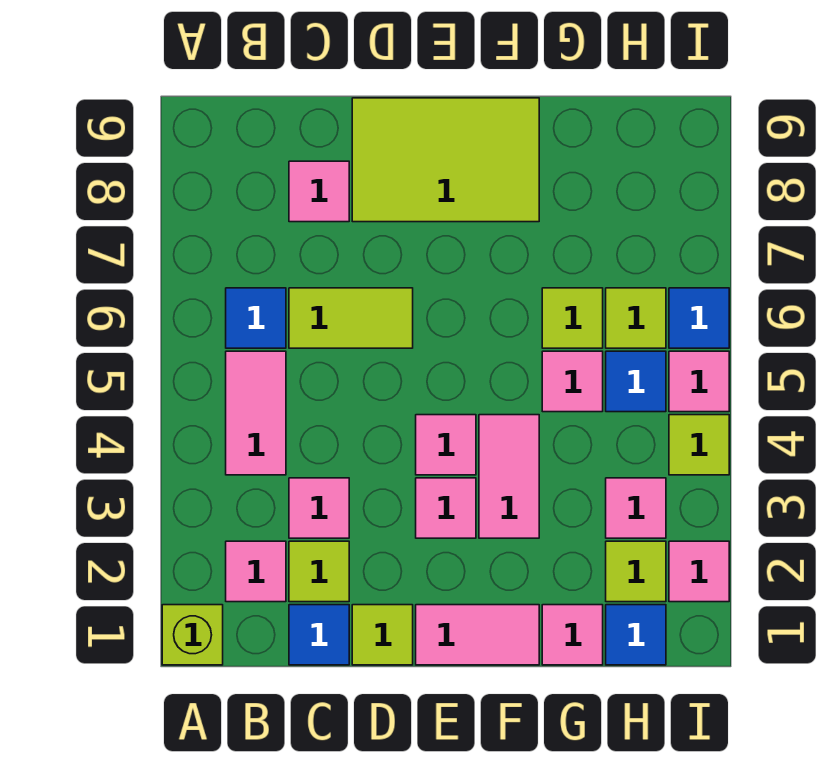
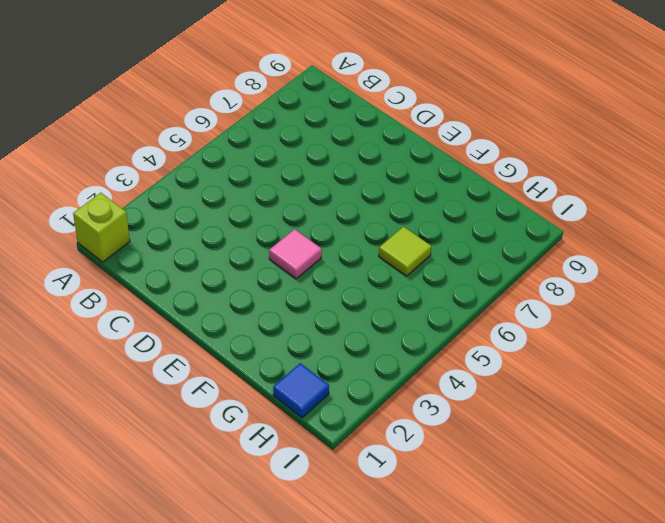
none -> pink tile B2 level 1
none -> pink tile B4:B5 level 1
none -> blue tile B6 level 1

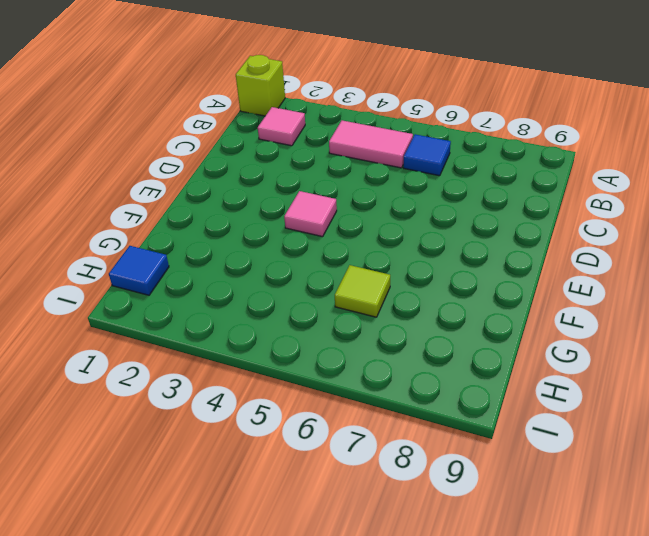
none -> blue tile C1 level 1
none -> lime tile C2 level 1
none -> pink tile C3 level 1

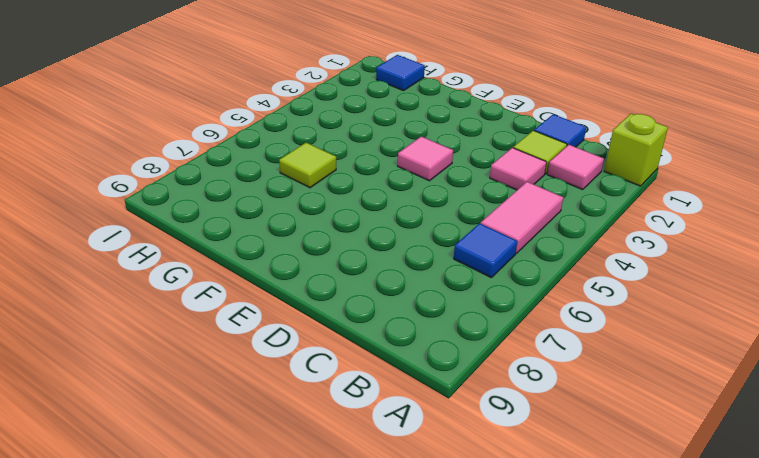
none -> lime tile C6:D6 level 1
none -> pink tile C8 level 1
none -> lime tile D1 level 1

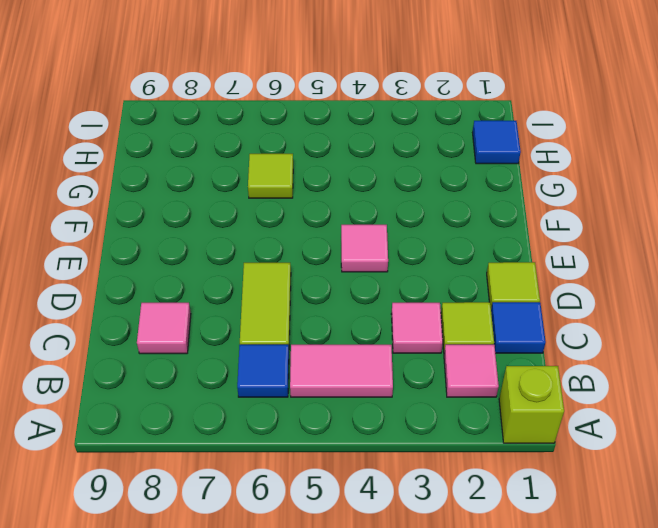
none -> lime tile D8:F9 level 1
none -> pink tile E1:F1 level 1
none -> pink tile E3 level 1

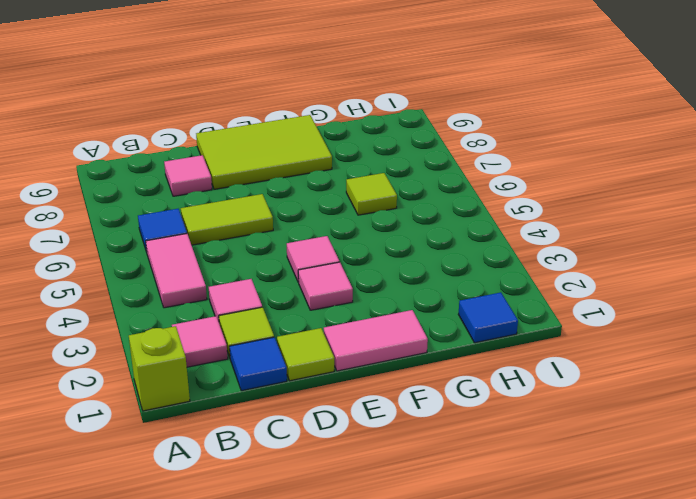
none -> pink tile F3:F4 level 1
none -> pink tile G1 level 1
none -> pink tile G5 level 1

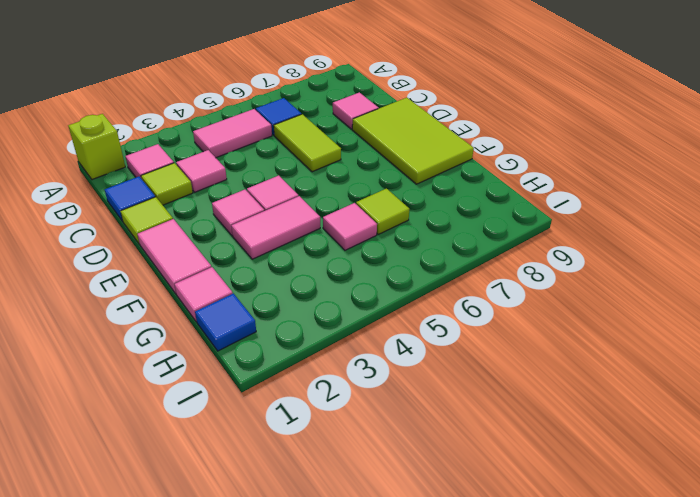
none -> lime tile H2 level 1
none -> pink tile H3 level 1
none -> blue tile H5 level 1

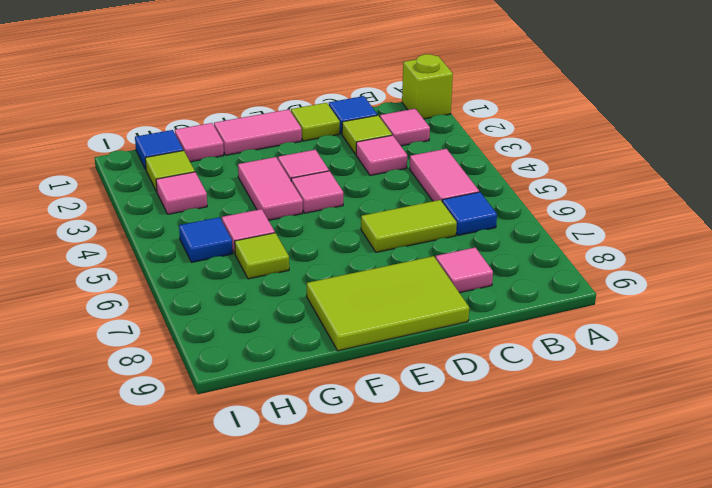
none -> lime tile H6 level 1
none -> pink tile I2 level 1
none -> lime tile I4 level 1

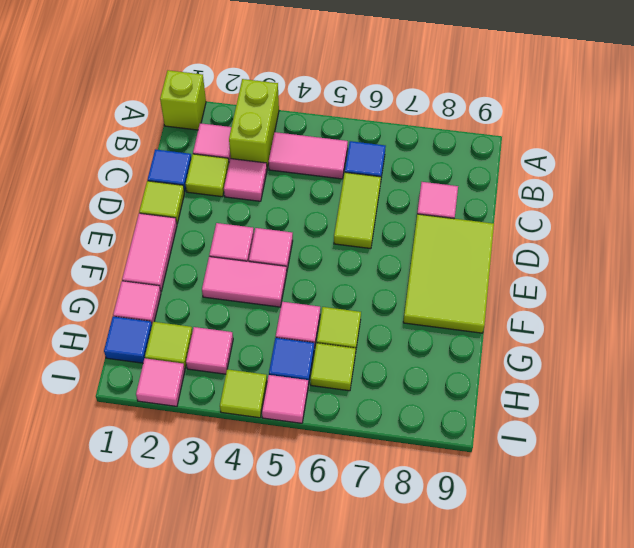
lime brick A3:B3 level 1 -> none
none -> blue tile I6 level 1

